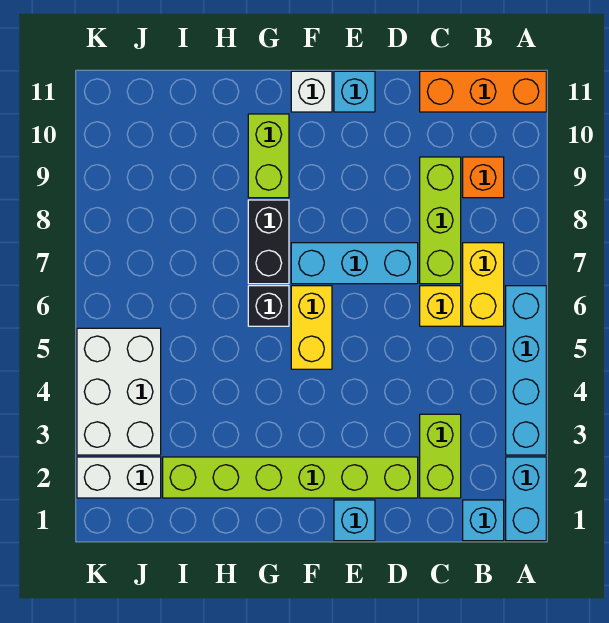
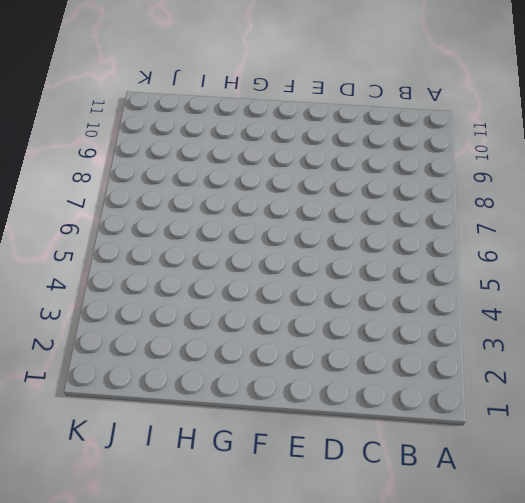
none -> cyan brick A1:A2 level 1
none -> cyan brick A3:A6 level 1
none -> orange brick A11:C11 level 1

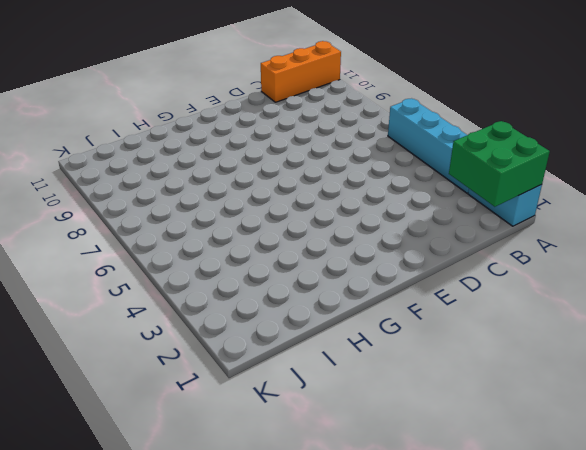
green brick A1:B2 level 2 -> none
none -> cyan brick B1 level 1
none -> yellow brick B6:B7 level 1
none -> orange brick B9 level 1

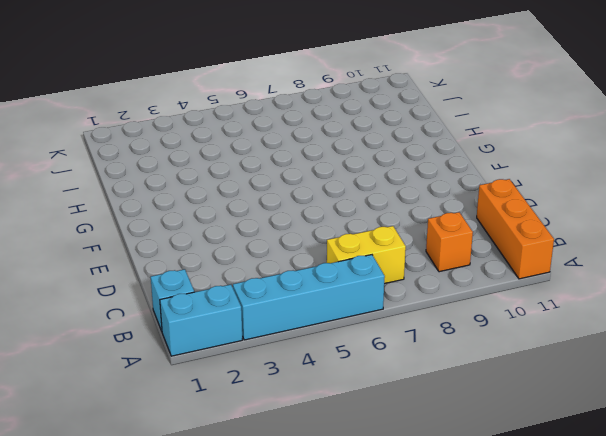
none -> lime brick C2:C3 level 1
none -> yellow brick C6 level 1
none -> lime brick C7:C9 level 1

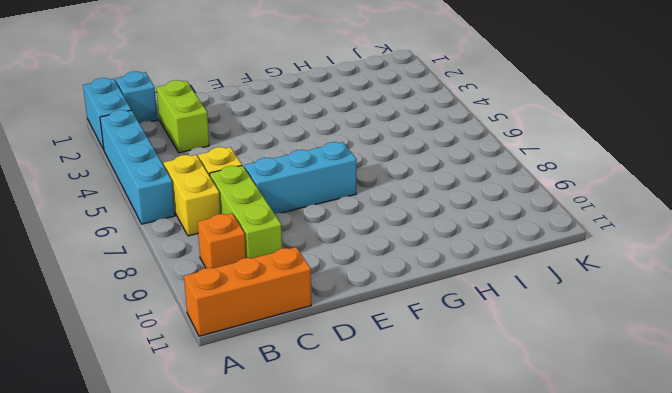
none -> lime brick D2:I2 level 1
none -> cyan brick E1 level 1
none -> cyan brick E11 level 1

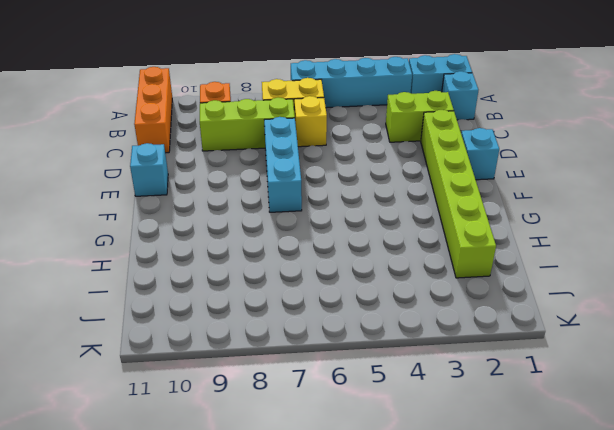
none -> yellow brick F5:F6 level 1
none -> white brick F11 level 1
none -> black brick G6 level 1

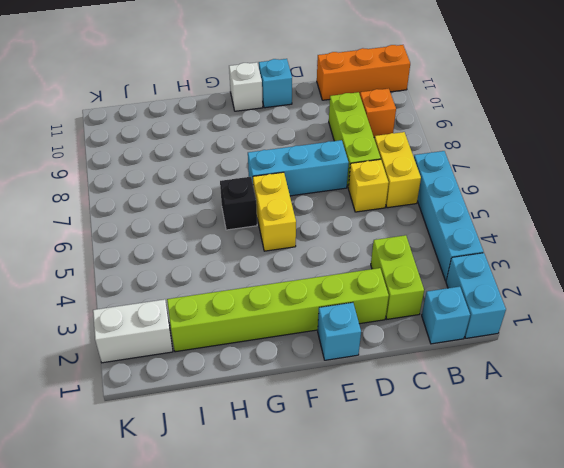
none -> black brick G7:G8 level 1
none -> lime brick G9:G10 level 1
none -> white brick J3:K5 level 1

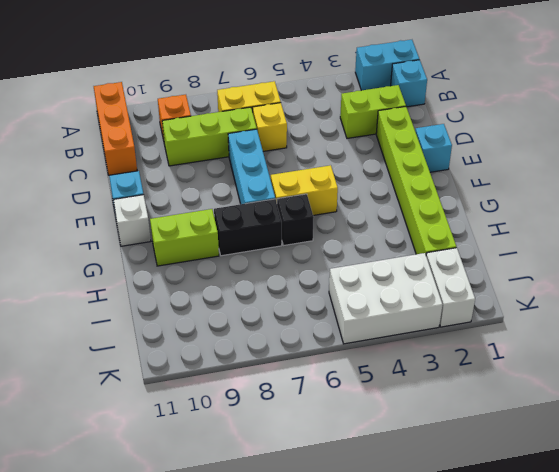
none -> cyan brick A3:A6 level 1

